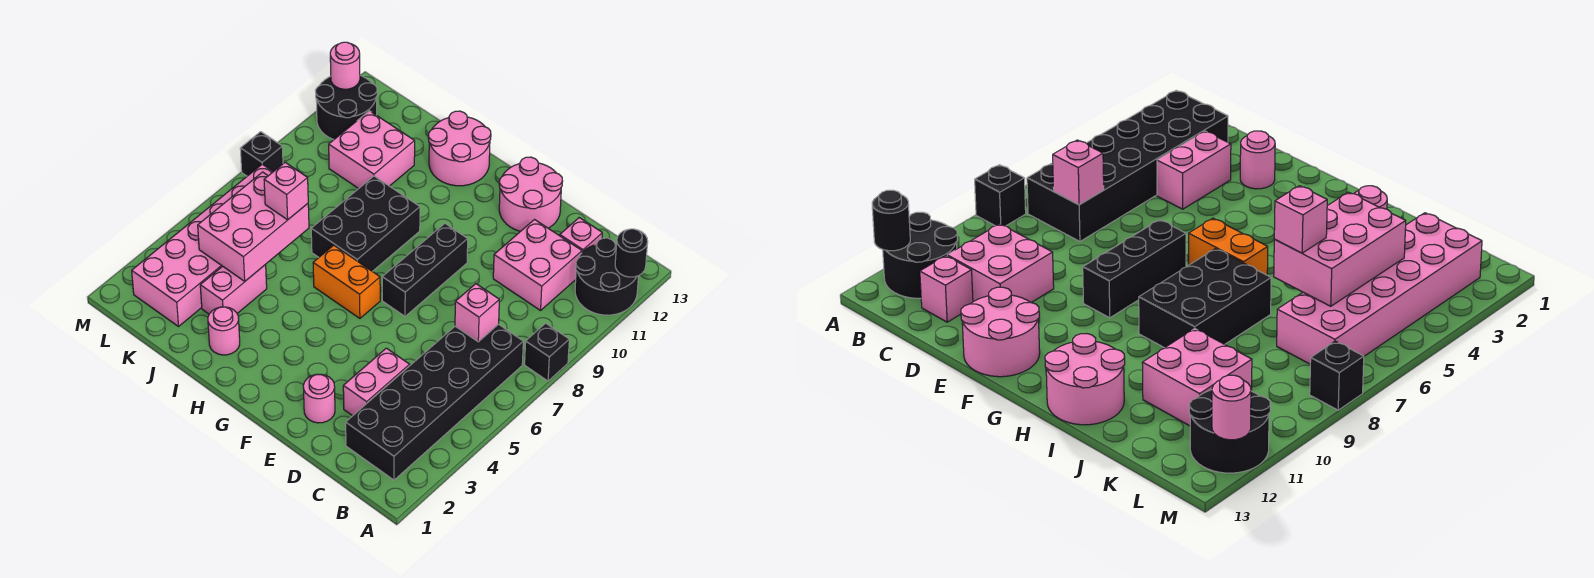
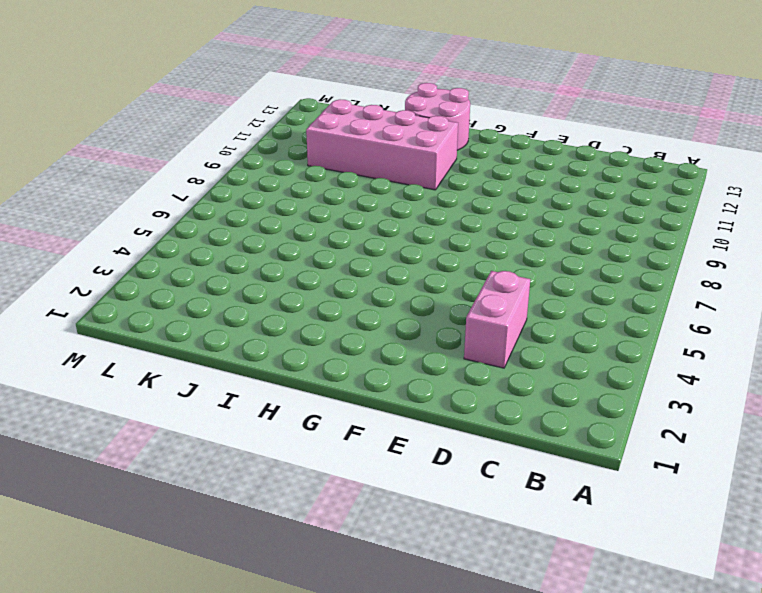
pink brick H10:K11 level 1 -> pink brick J10:K11 level 1
none -> black brick A8 level 1
none -> black round brick A11:B12 level 1
none -> black brick B2:C7 level 1

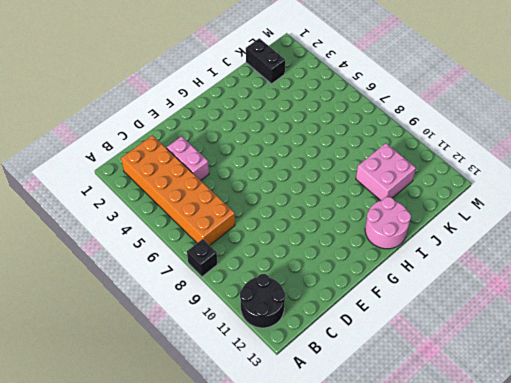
orange brick B2:C7 level 1 -> black brick B2:C7 level 1
black brick K1:K2 level 1 -> pink brick K2:L7 level 1
none -> pink brick C10:D11 level 1
none -> pink brick C12 level 1
none -> pink round brick E2 level 1

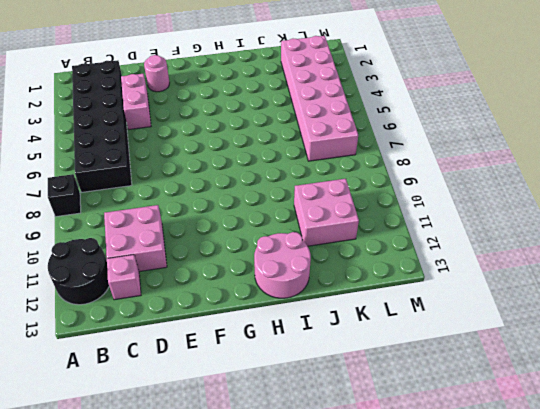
none -> pink round brick E12:F13 level 1
none -> black brick F7:F9 level 1
none -> orange brick G6:H6 level 1

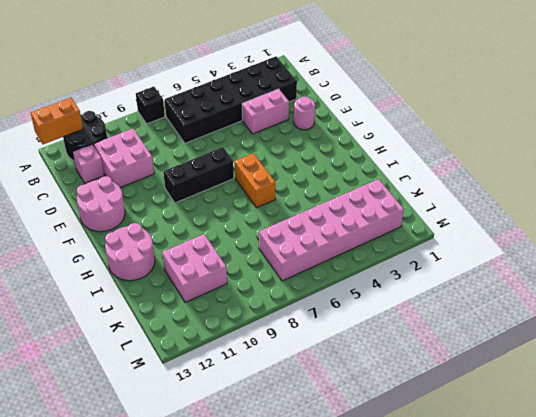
orange brick A12:A13 level 2 -> black round brick A12 level 2
none -> black brick H7:I9 level 1
none -> pink round brick I2 level 1
none -> pink brick J3:J4 level 1

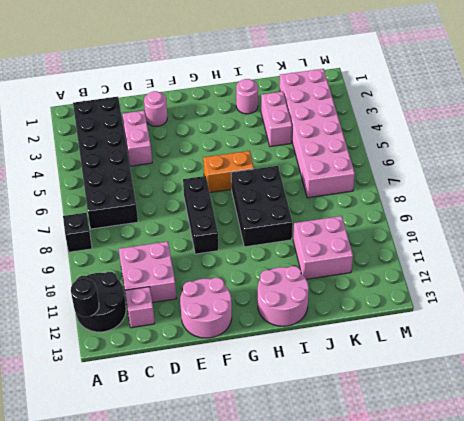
none -> black round brick L11:M12 level 1
none -> black brick M8 level 1
none -> pink brick C7 level 2

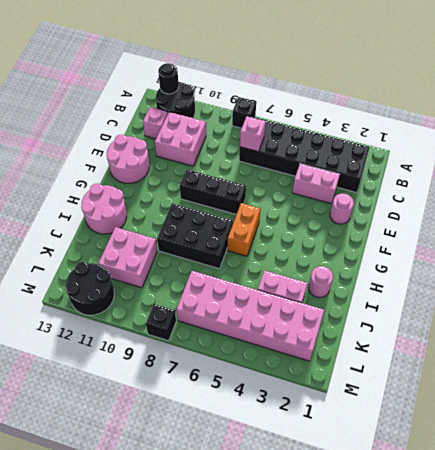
none -> pink brick J4:K6 level 2
none -> pink round brick M12 level 2
none -> pink brick J6 level 3

